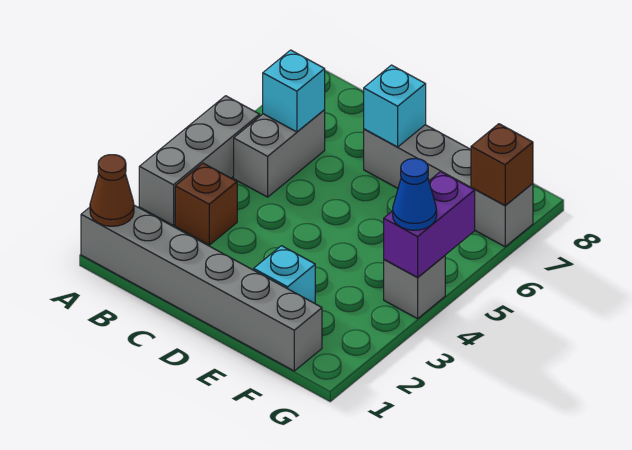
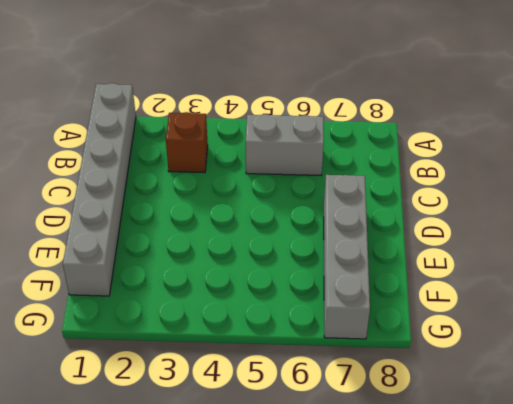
none -> grey brick A3:A5 level 1
none -> cyan brick E2 level 1
none -> grey brick G4 level 1

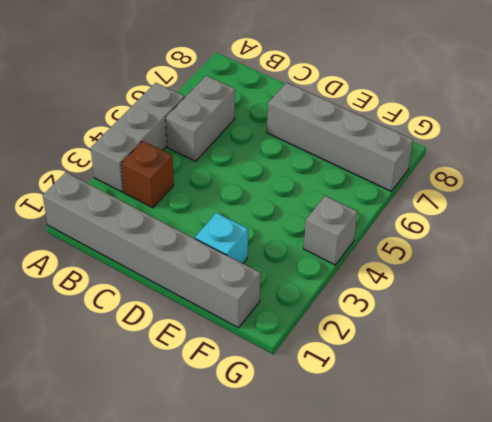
none -> brown cone A1 level 2
none -> cyan brick B6 level 2
none -> cyan brick D7 level 2

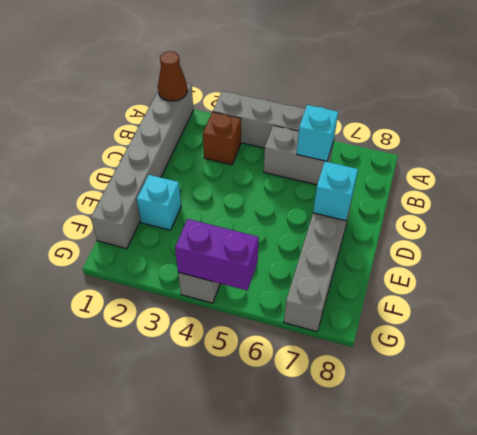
none -> brown brick G7 level 2
none -> blue cone G4 level 3

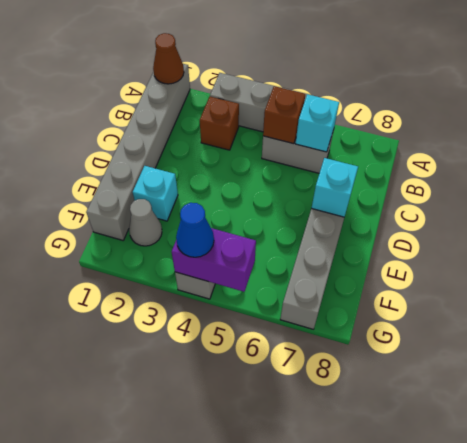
brown brick B5 level 2 -> brown brick G7 level 2
grey cone F2 level 1 -> none

